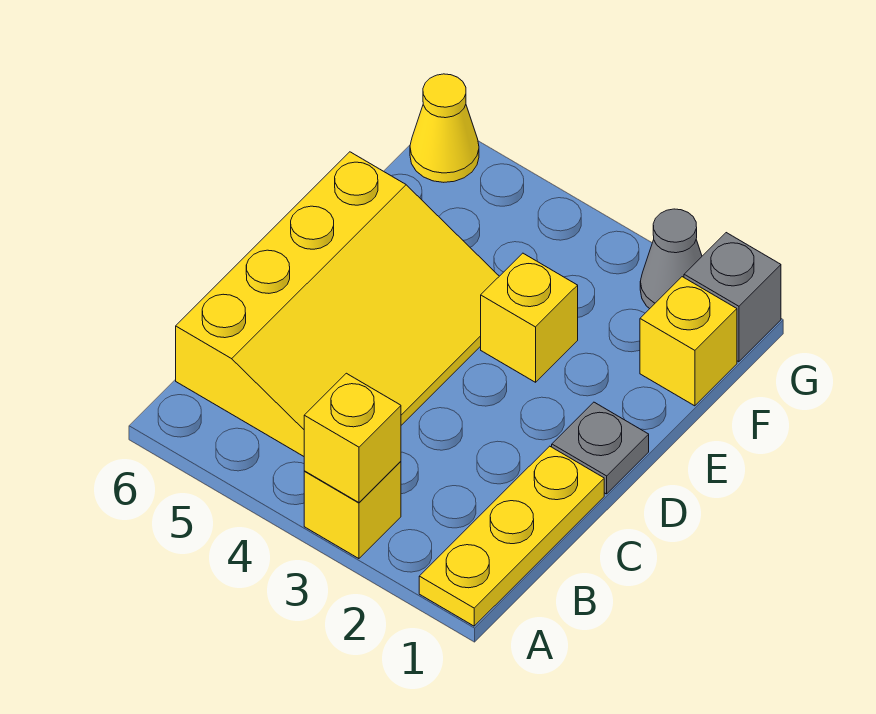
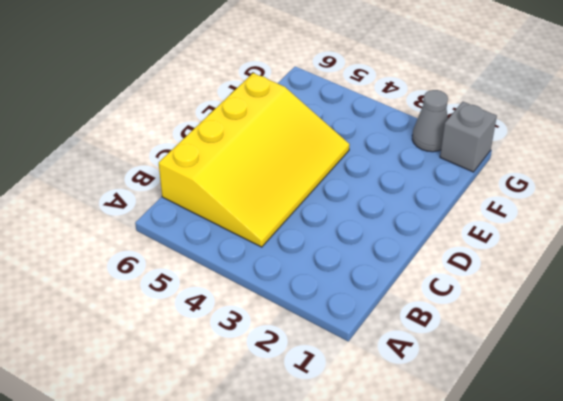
none -> yellow plate A1:C1 level 1
none -> yellow brick A3 level 1

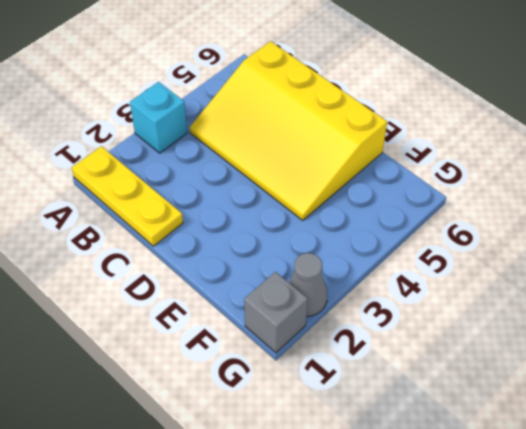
cyan brick A3 level 1 -> yellow brick A3 level 1
none -> grey plate D1 level 1
none -> yellow brick E3 level 1

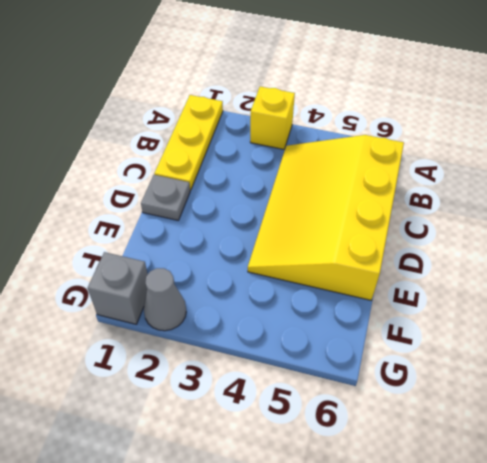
none -> yellow brick E3 level 1
none -> yellow brick F1 level 1

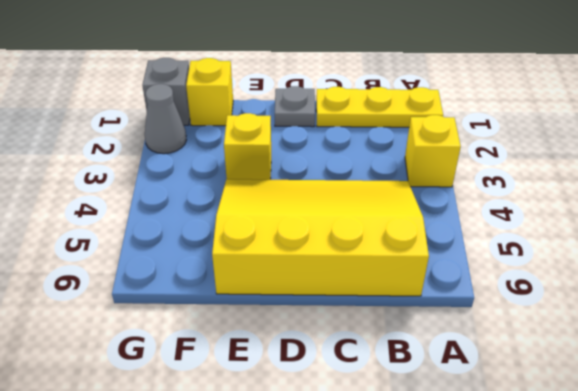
none -> yellow cone G6 level 1
none -> yellow brick A3 level 2

